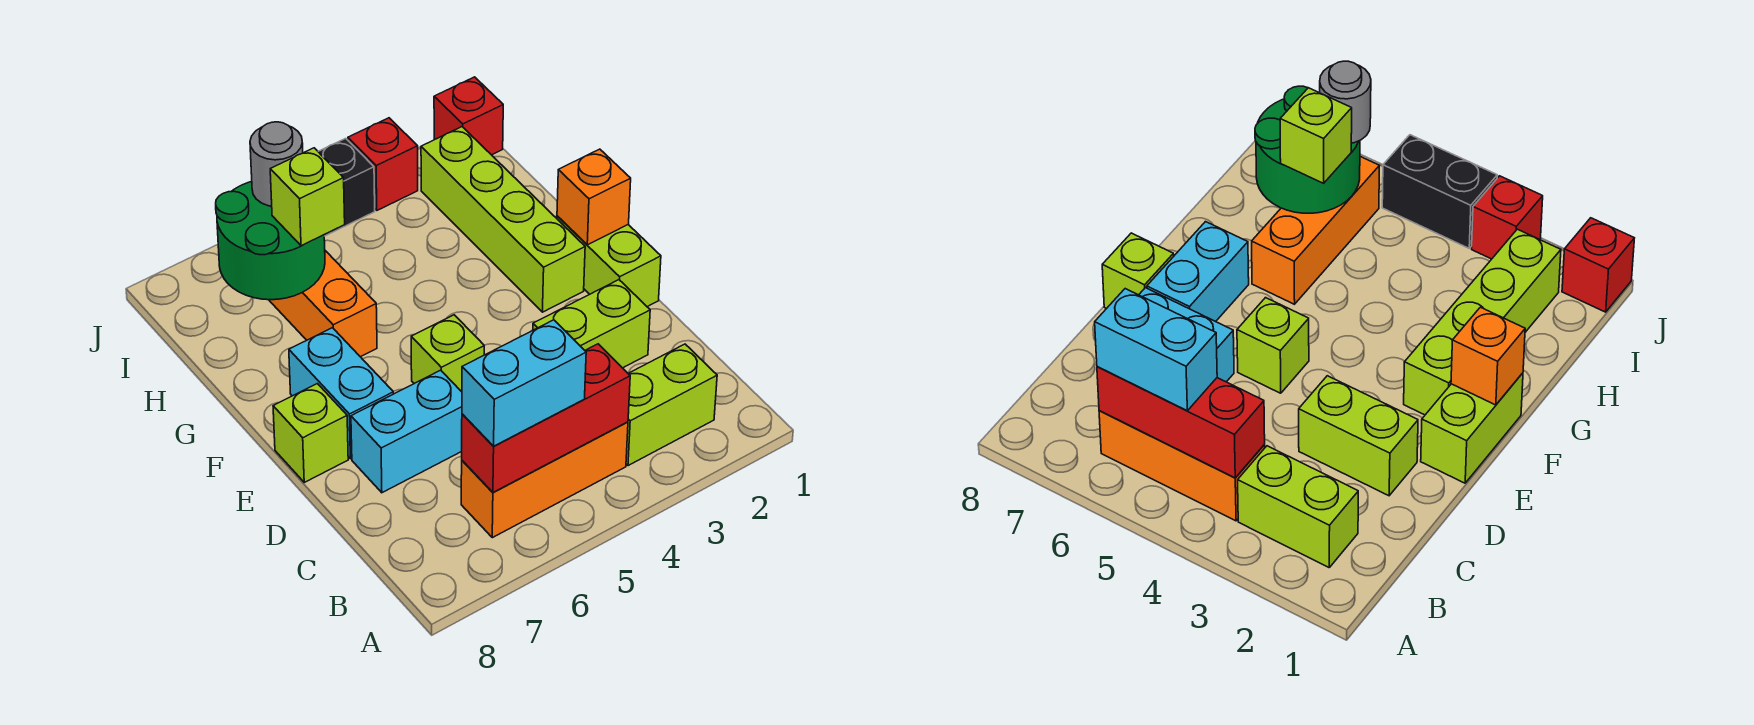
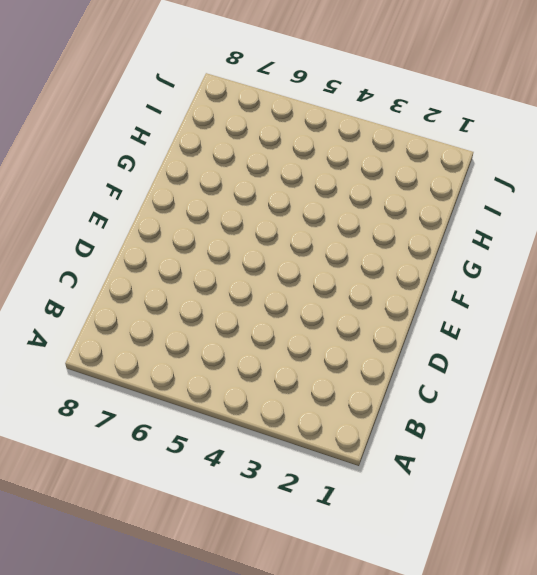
none -> lime brick B2:B3 level 1
none -> orange brick B4:B6 level 1
none -> lime brick D2:D3 level 1

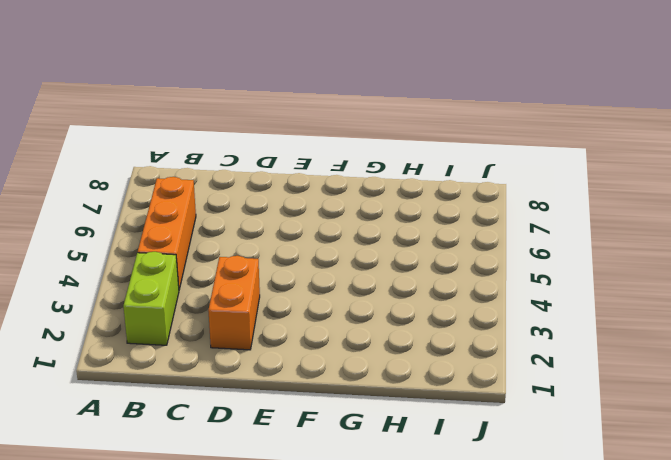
orange brick D2:D3 level 1 -> lime brick D2:D3 level 1
none -> cyan brick D6:D7 level 1
none -> lime brick E1:F1 level 1
none -> lime brick E5 level 1

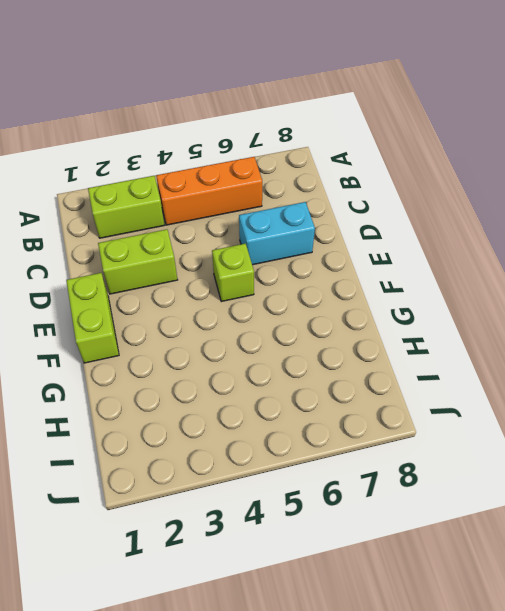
none -> cyan brick E7:F7 level 1
none -> lime brick E8 level 1
none -> lime brick F2:I2 level 1

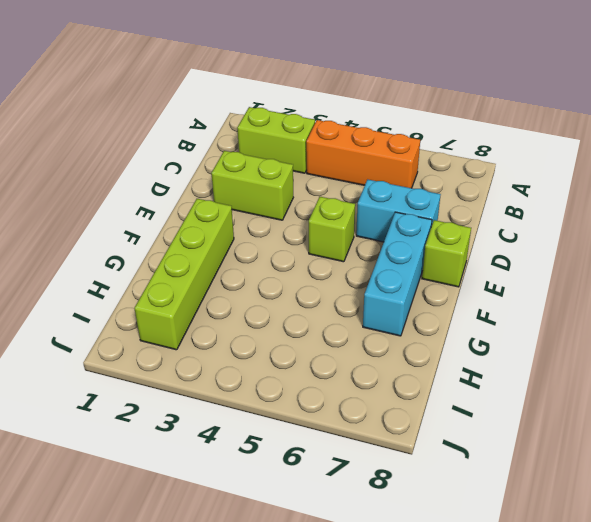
cyan brick E7:G7 level 1 -> cyan brick E7:F7 level 1
none -> lime brick E1:F1 level 1
none -> orange brick G6:I6 level 1
none -> red brick J1 level 1

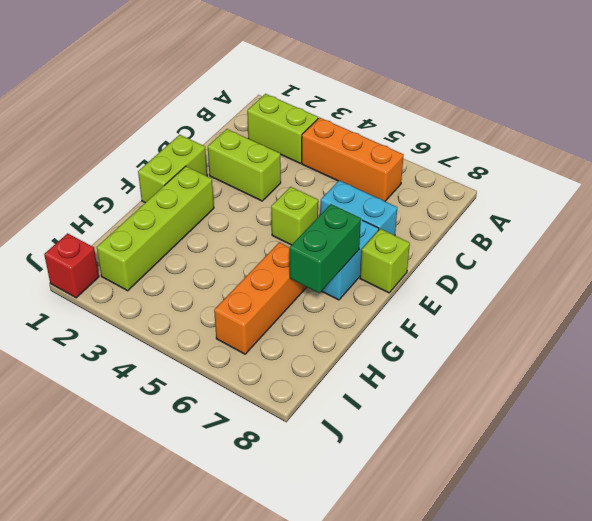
green brick F7:G7 level 2 -> none
none -> red brick J3 level 1
none -> black brick J4:J5 level 1
none -> red brick B4:B6 level 2

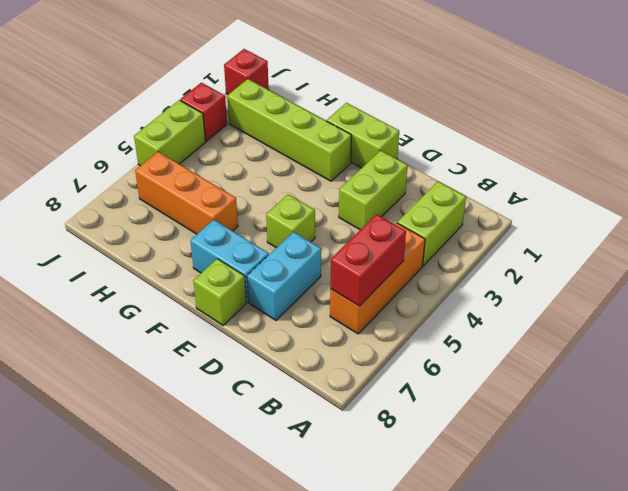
red brick B5:B6 level 2 -> red brick B4:B6 level 2
lime brick J4:J5 level 1 -> black brick J4:J5 level 1
none -> orange brick F1 level 2
none -> green round brick H6:I7 level 2
none -> cyan brick B5:B6 level 3

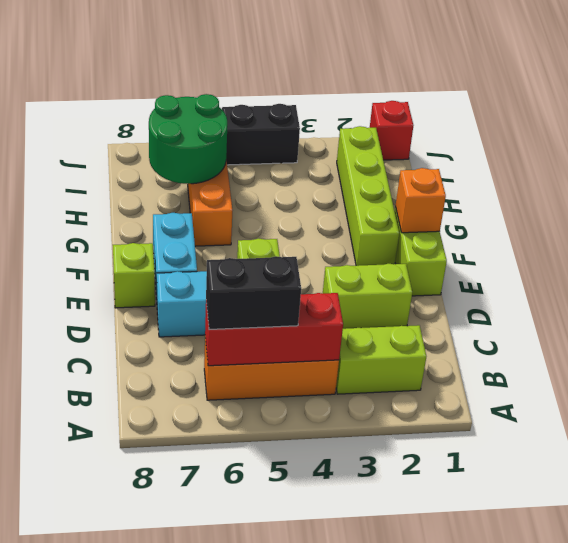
black brick B5:B6 level 3 -> cyan brick B5:B6 level 3
none -> red brick J3 level 1
none -> lime brick H6 level 3
none -> grey round brick I6 level 3

